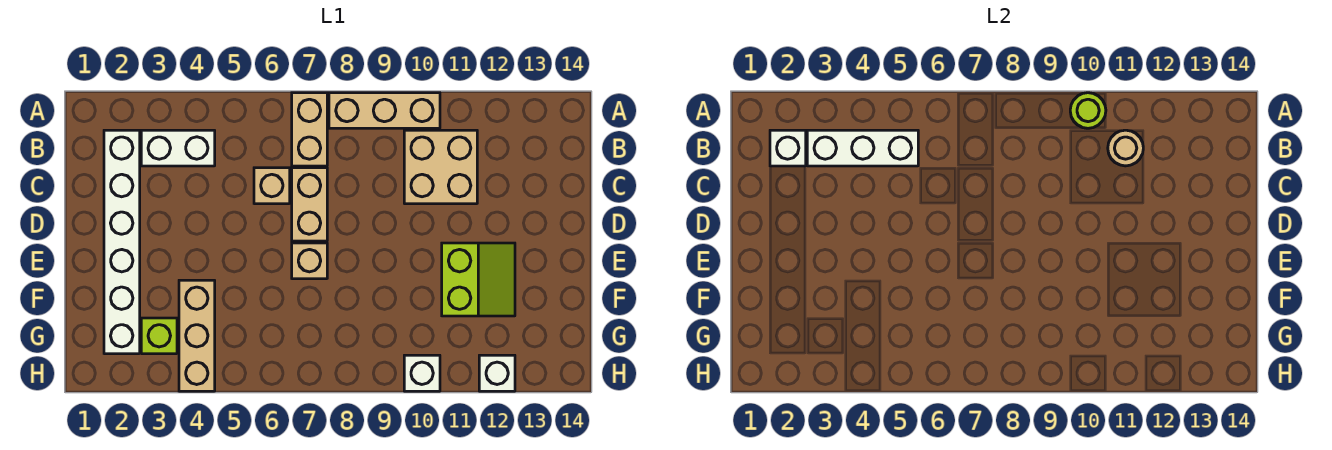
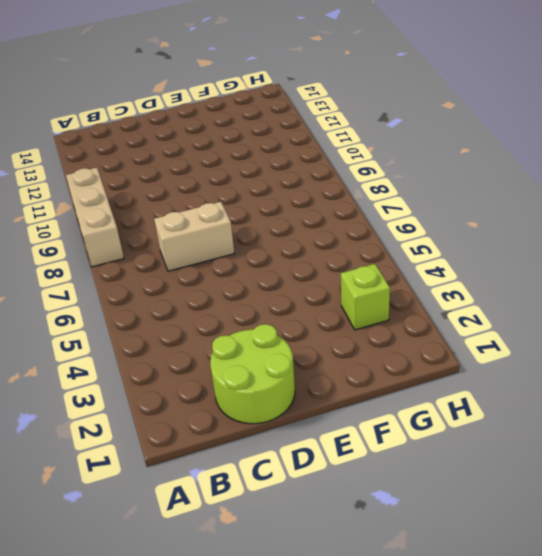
lime round brick C1:D2 level 1 -> white brick B2:G2 level 1
none -> tan brick A7:B7 level 1
none -> white brick B3:B4 level 1
none -> tan brick B10:C11 level 1

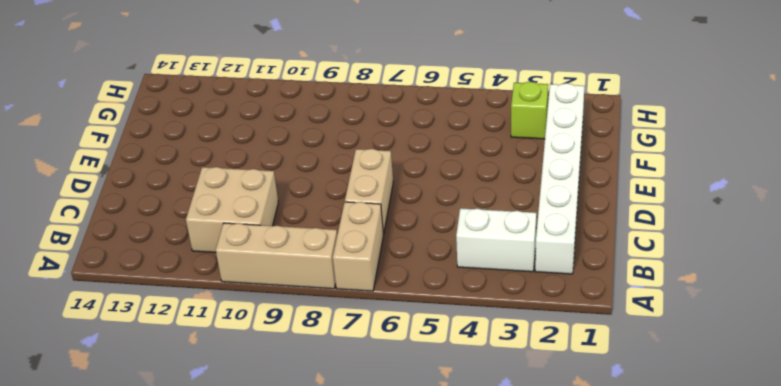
none -> tan brick C6 level 1
none -> tan brick E7 level 1
none -> lime slope E11:F12 level 1 top 11

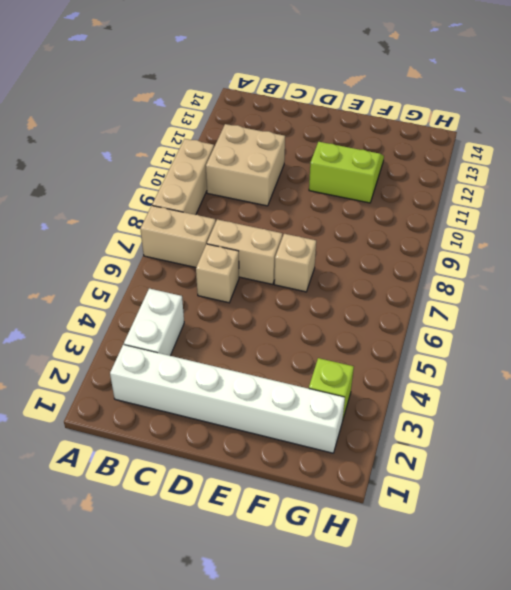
none -> tan brick F4:H4 level 1
none -> white brick H10 level 1
none -> white brick H12 level 1

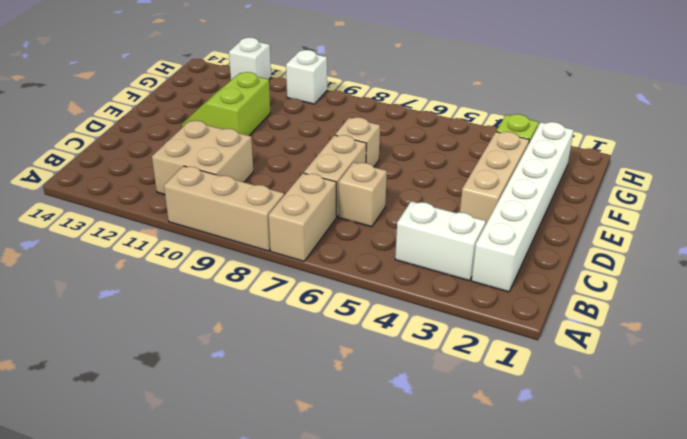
tan brick D3:F3 level 1 -> tan brick F4:H4 level 1
none -> lime round brick A10 level 2
none -> white brick B2 level 2
none -> white brick B3:B5 level 2

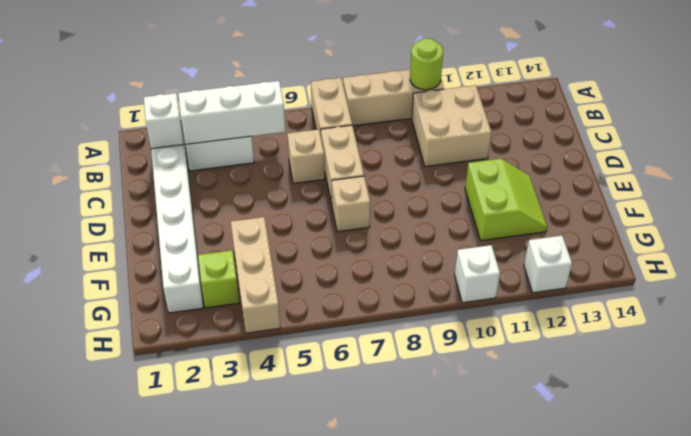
none -> tan round brick B11 level 2

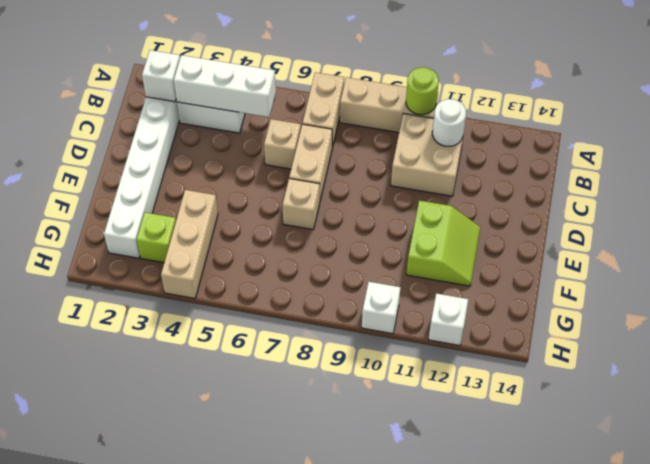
white round brick B11 level 2 -> tan round brick B11 level 2

